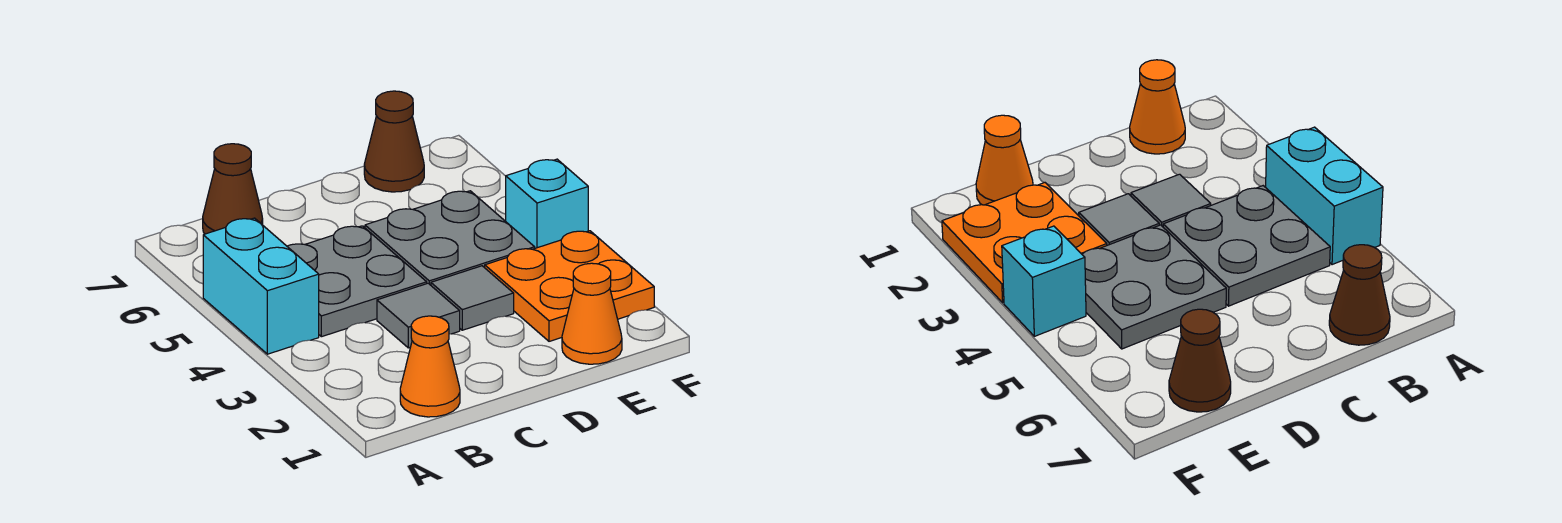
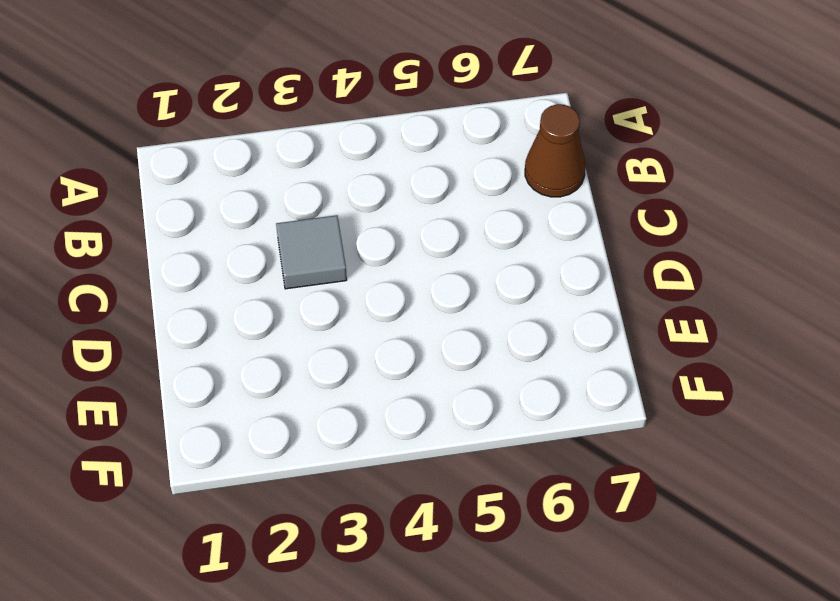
none -> cyan brick A4:A5 level 1
none -> orange cone B1 level 1

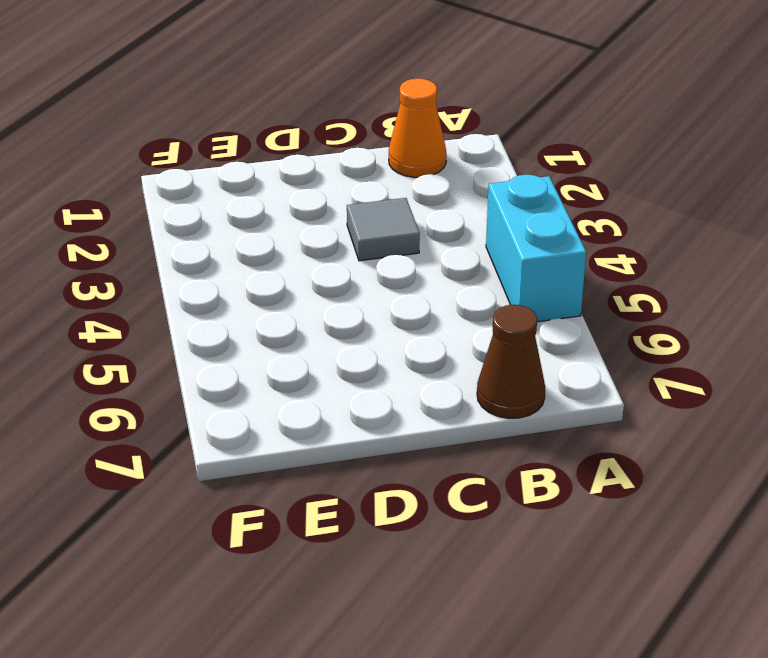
none -> grey plate B4:C5 level 1
none -> grey tile D3 level 1

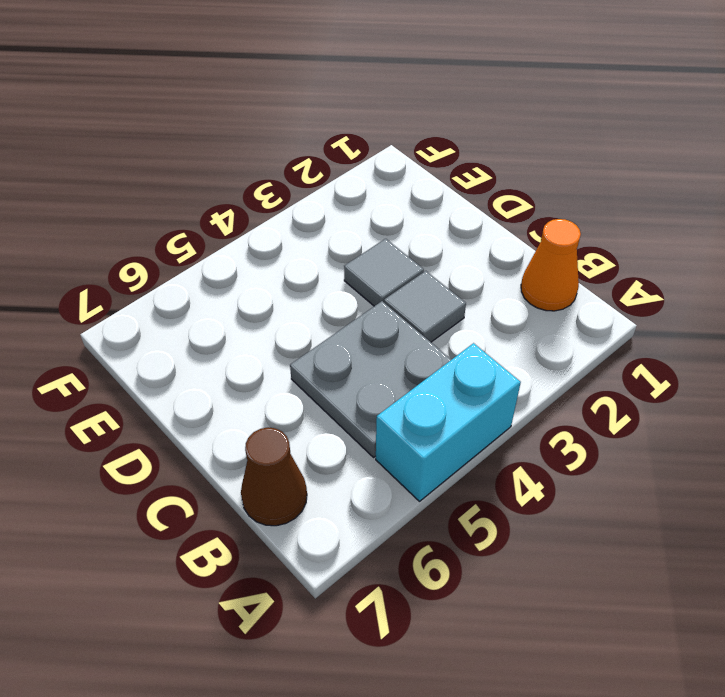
none -> grey plate D4:E5 level 1
none -> orange cone E1 level 1

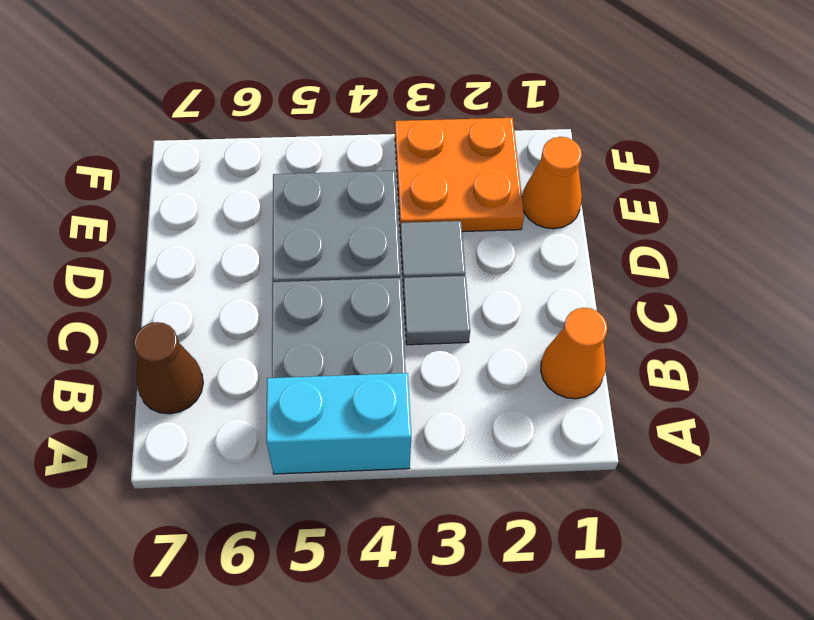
none -> brown cone E7 level 1
none -> cyan brick F4 level 1

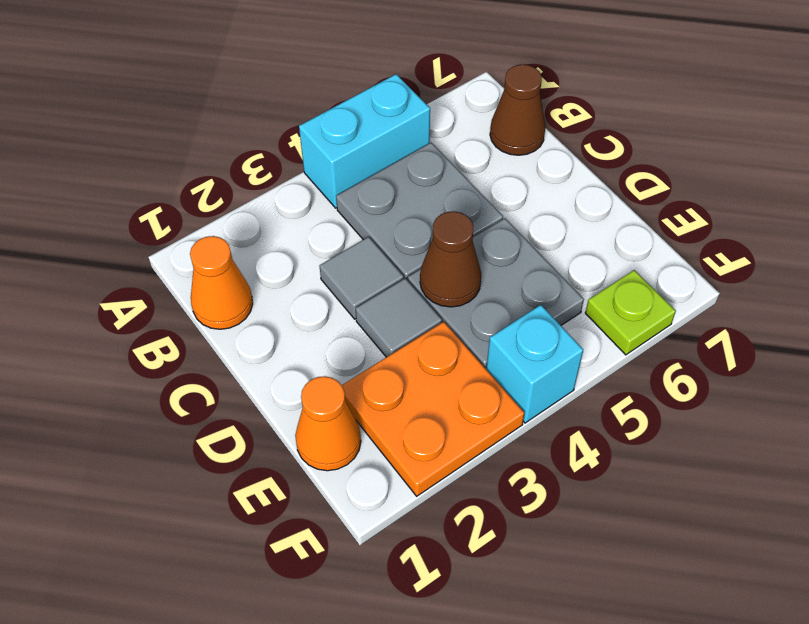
brown cone D4 level 2 -> brown cone E7 level 1
lime plate F6 level 1 -> none

